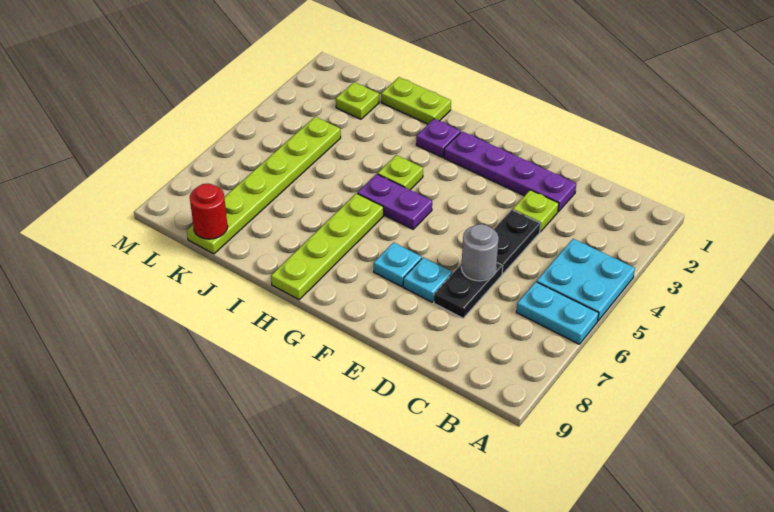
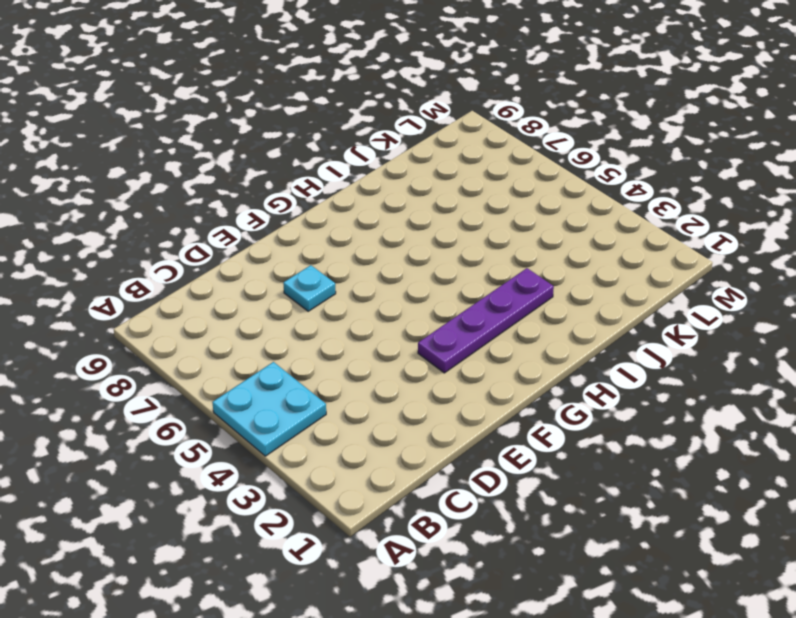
purple plate F3:I3 level 1 -> purple plate D2:G2 level 1
none -> cyan plate A6:B6 level 1
none -> lime plate D3 level 1
none -> black plate D4:D5 level 1

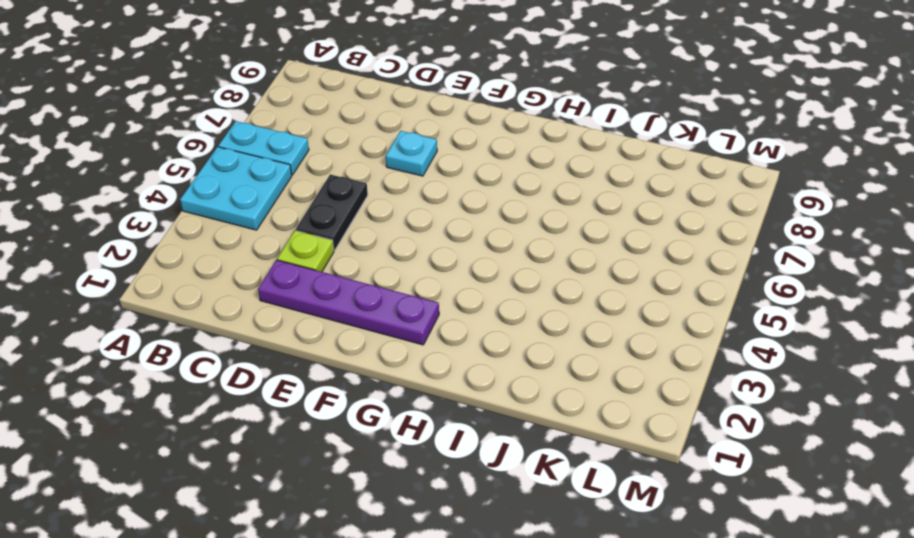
none -> black plate D6:D7 level 1
none -> cyan plate F7 level 1
none -> purple plate G5:H5 level 1

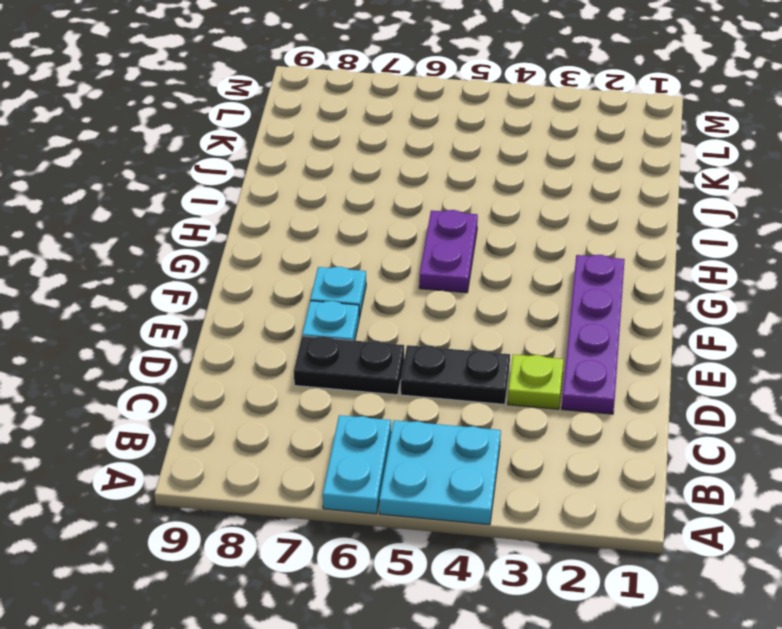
none -> purple plate H2 level 1
none -> lime plate H4 level 1
none -> lime plate H6:H9 level 1

